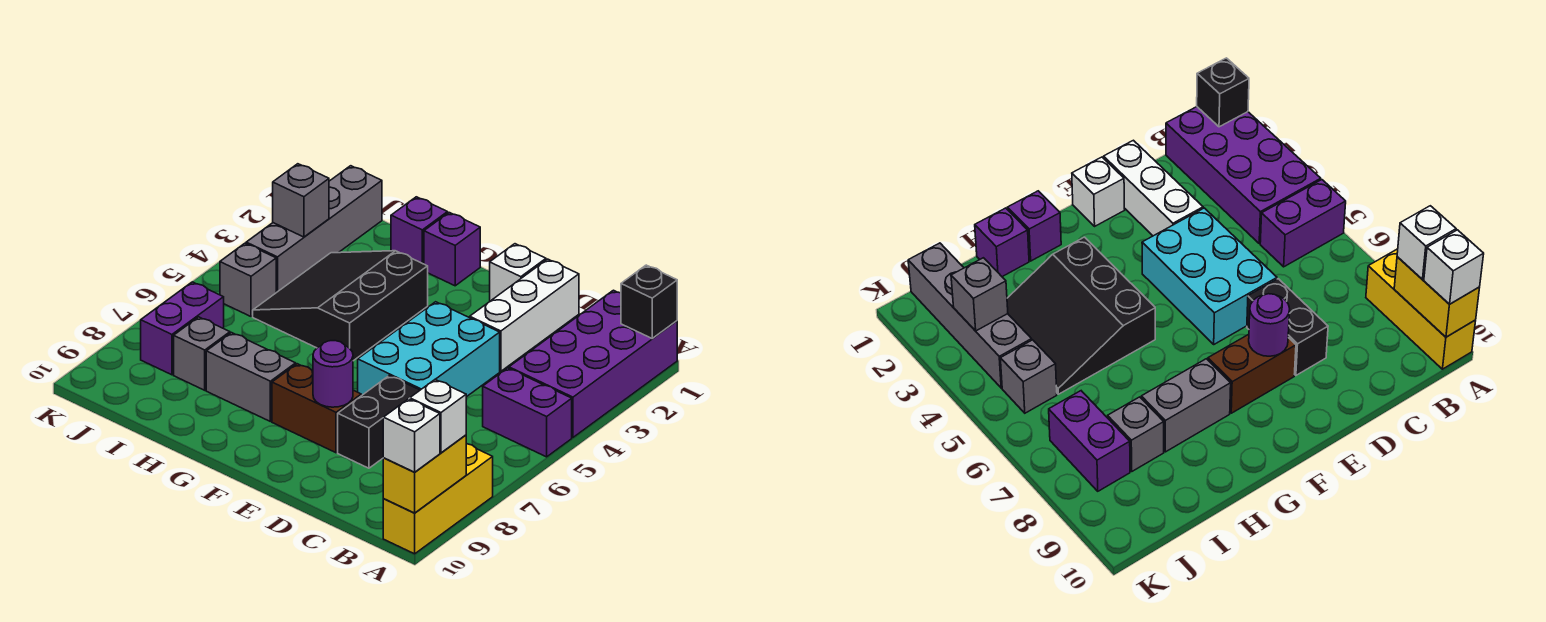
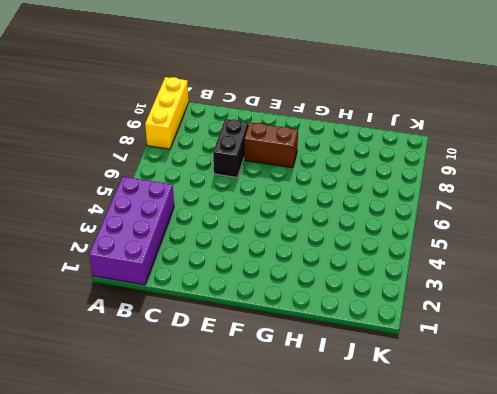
none -> purple brick A5:B5 level 1
none -> white brick D1:D3 level 1
none -> cyan brick D4:E6 level 1

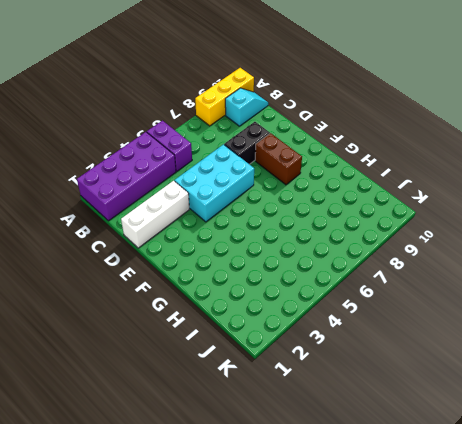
cyan slope B9:B10 level 1 top 9 -> none
none -> white brick E1 level 1
none -> purple brick G1 level 1
none -> black slope G3:I5 level 1 top G

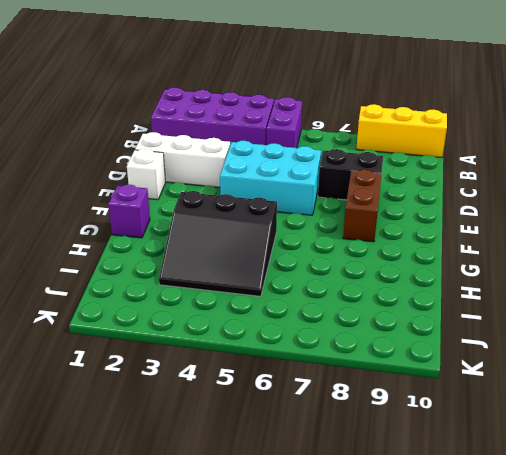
none -> grey brick G8:H8 level 1
none -> purple brick H1 level 1
none -> grey brick I8 level 1

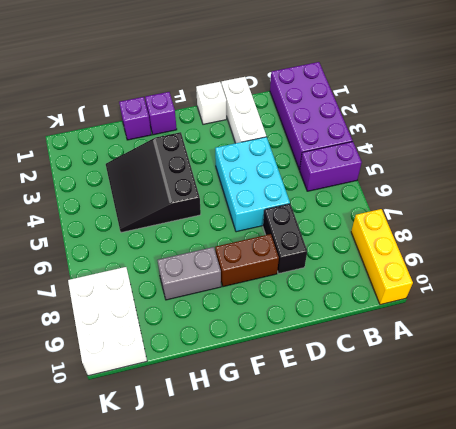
white brick J8:K10 level 1 -> purple brick J7:J8 level 1
none -> grey brick I8 level 1
none -> grey brick J1:J4 level 1
none -> grey brick J5 level 1

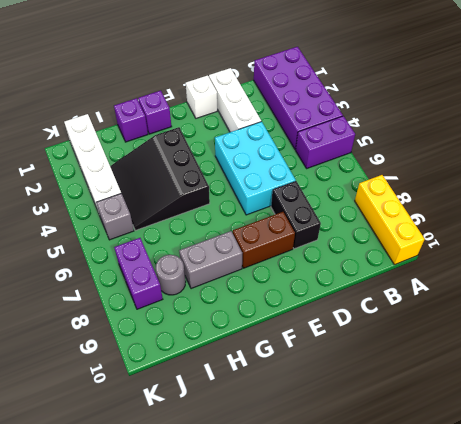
grey round brick I8 level 1 -> grey brick I8 level 1
white brick J1:J4 level 1 -> grey brick J1:J4 level 1
none -> black brick A1 level 2
none -> yellow brick A9:A10 level 2
none -> purple round brick E8 level 2

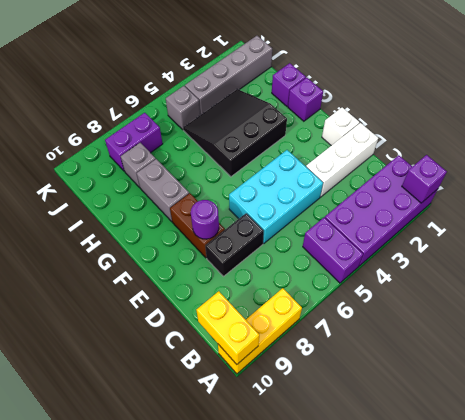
purple brick A1 level 2 -> black brick A1 level 2
yellow brick A10:B10 level 2 -> yellow brick A9:A10 level 2
none -> grey brick J3 level 2
none -> white brick A9 level 3
none -> white brick A10 level 3

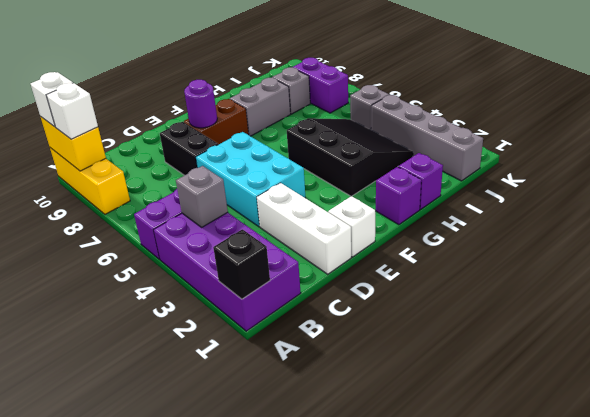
grey brick B4 level 2 -> grey brick J3 level 2

